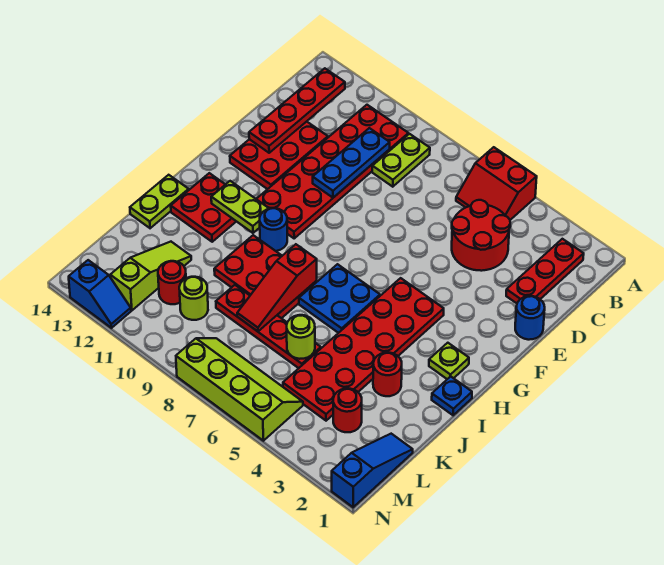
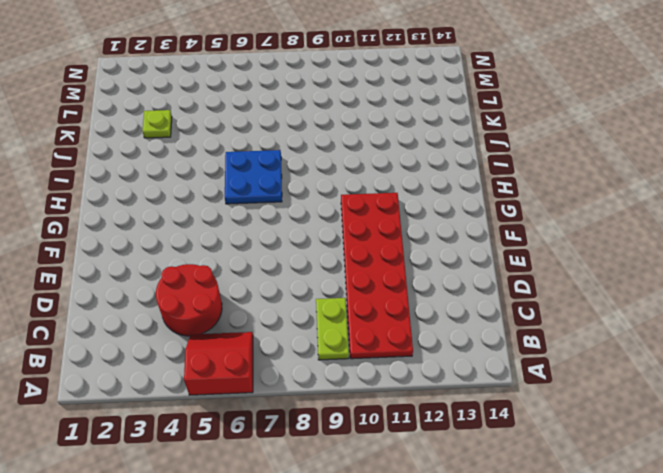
lime plate K3 level 1 -> lime plate H2 level 1
none -> red plate B2:D2 level 1
none -> red plate D12:F13 level 1
none -> blue round brick E1 level 1

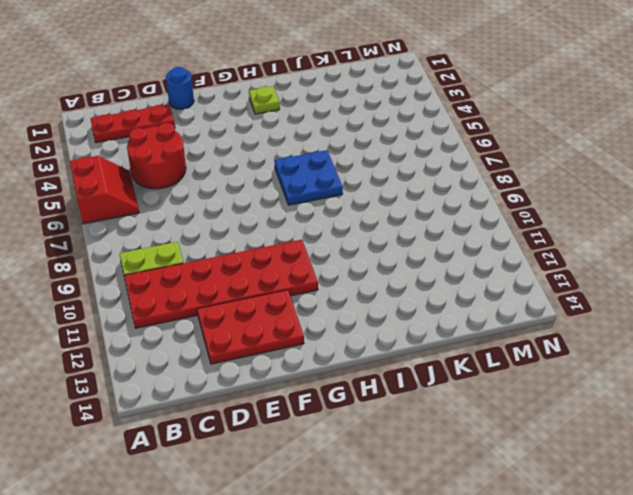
none -> red plate G4:L5 level 1
none -> blue round brick H10 level 1
none -> red plate H12:I13 level 1

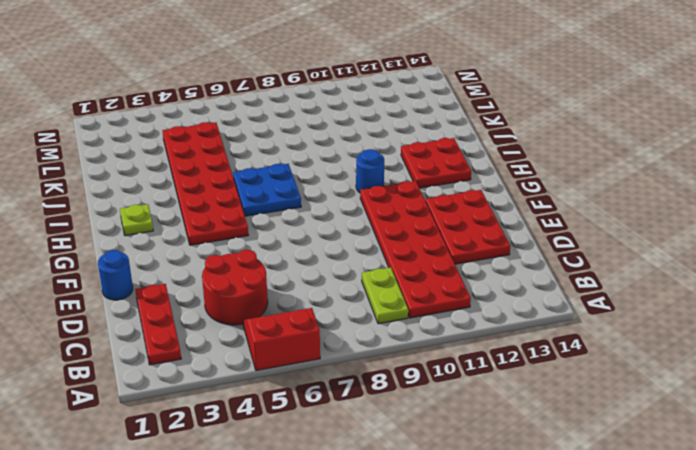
none -> blue plate I1 level 1
none -> red plate I8:J10 level 1
none -> lime plate I14:J14 level 1

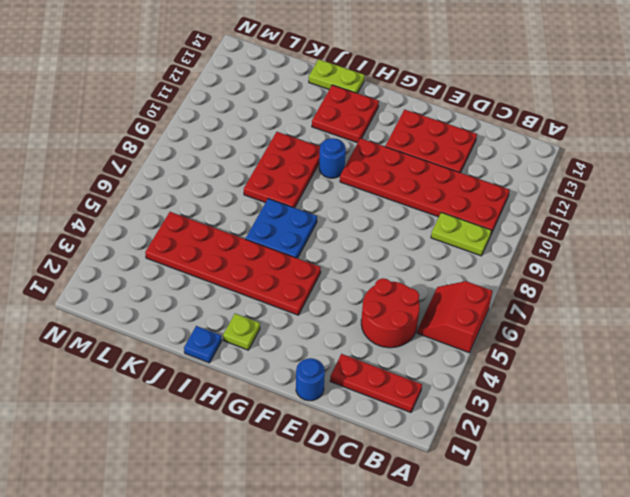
none -> red round brick J3 level 1
none -> red plate K6:K9 level 1
none -> lime slope K12:M12 level 1 top M

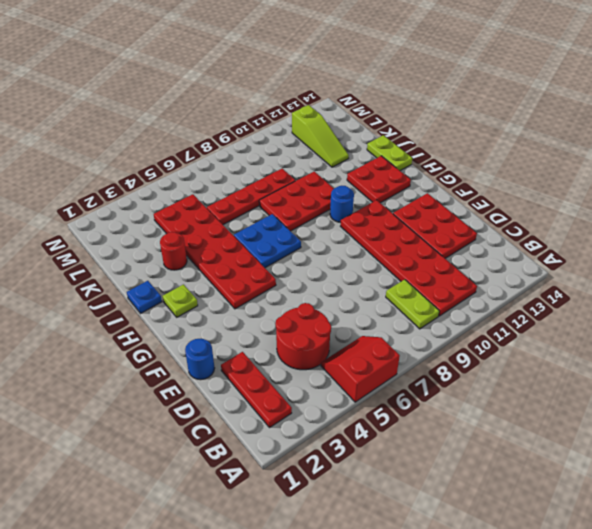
none -> blue slope L1:N1 level 1 top N
none -> red round brick L3 level 1
none -> lime round brick L10 level 1

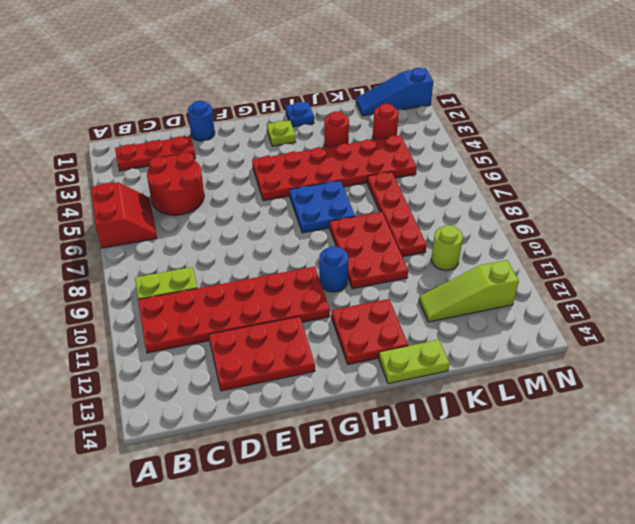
none -> red round brick L11 level 1
none -> lime slope M5:N8 level 1 top N
none -> blue slope N12:N13 level 1 top 13

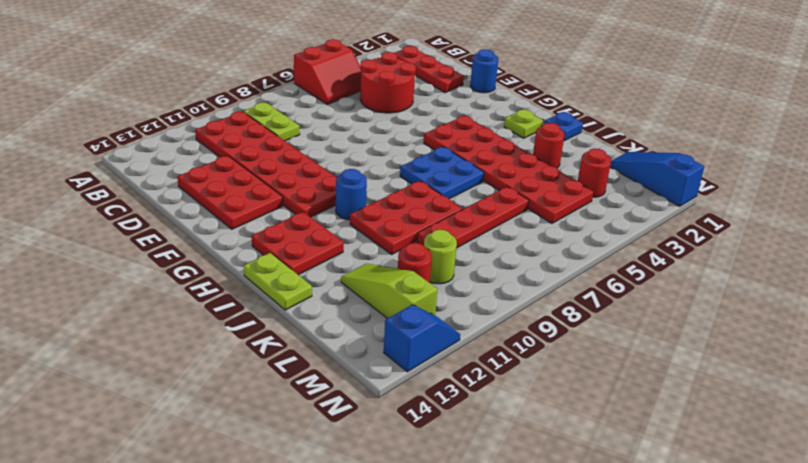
none -> lime slope M5:N8 level 1 top N
none -> red plate B13:E13 level 2
none -> blue plate C10:E10 level 2

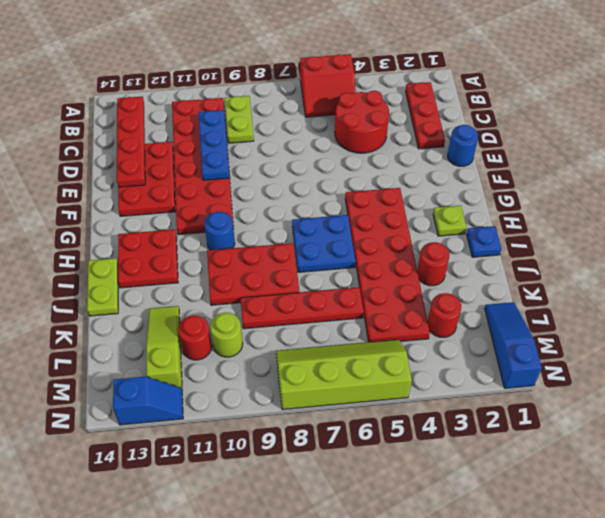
none -> lime plate H11:H12 level 2
none -> red slope I8:K8 level 2 top I
none -> lime round brick K6 level 2

